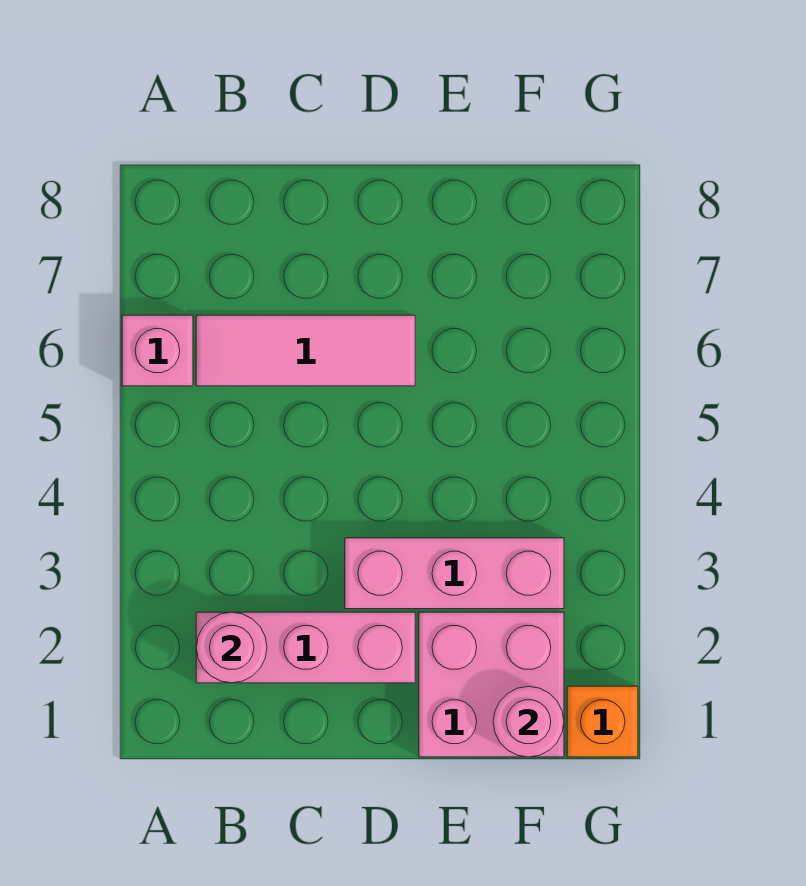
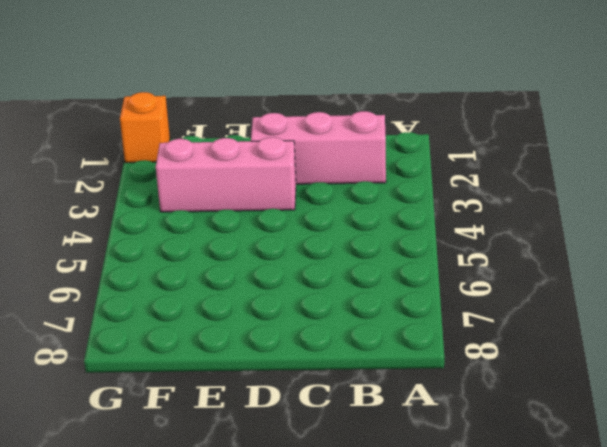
none -> pink brick A6 level 1
none -> pink tile B6:D6 level 1

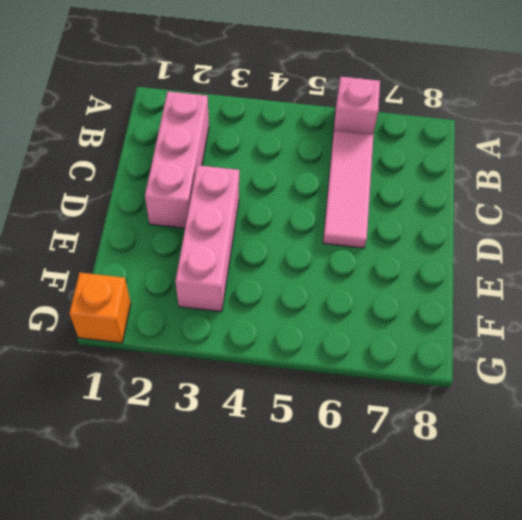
none -> pink brick E1:F2 level 1
none -> pink round brick B2 level 2

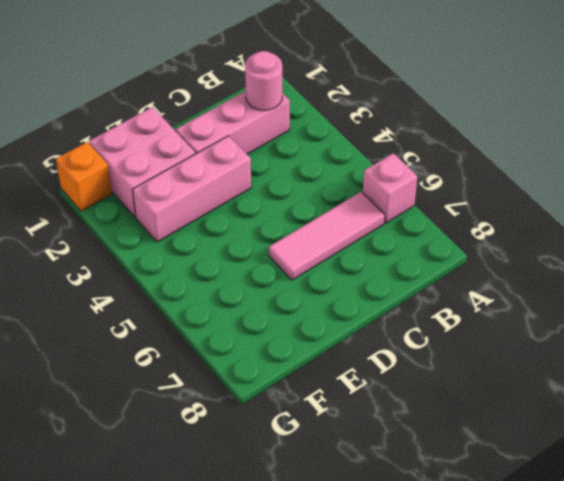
none -> pink round brick F1 level 2

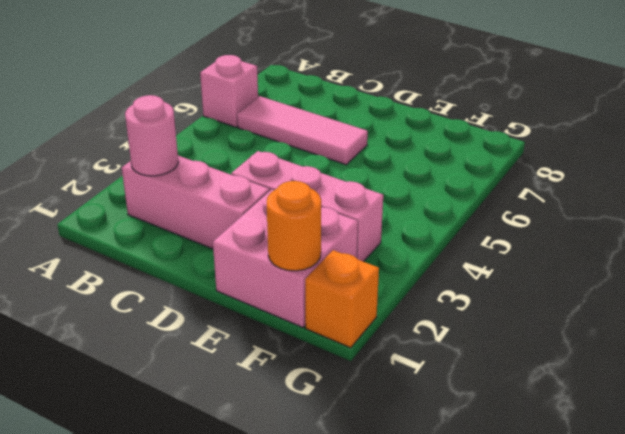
orange round brick F1 level 2 -> pink round brick F1 level 2

